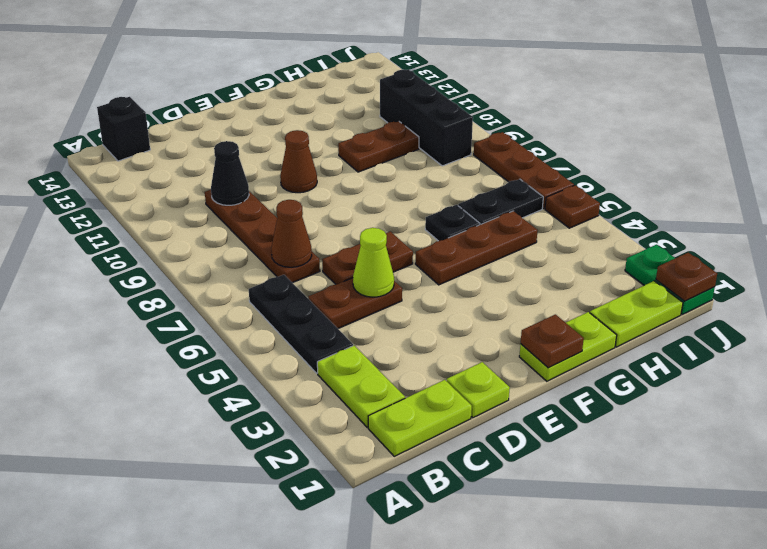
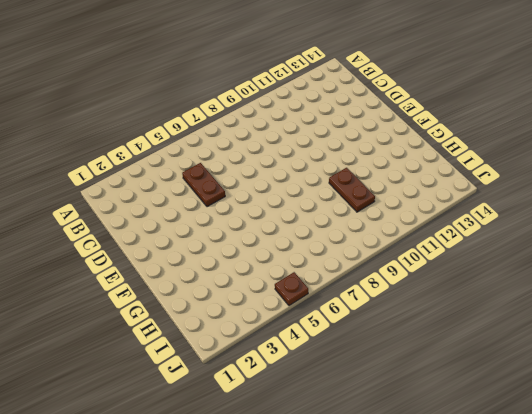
none -> lime plate B1:C1 level 1
none -> lime plate B2:B3 level 1
none -> black plate B4:B6 level 1

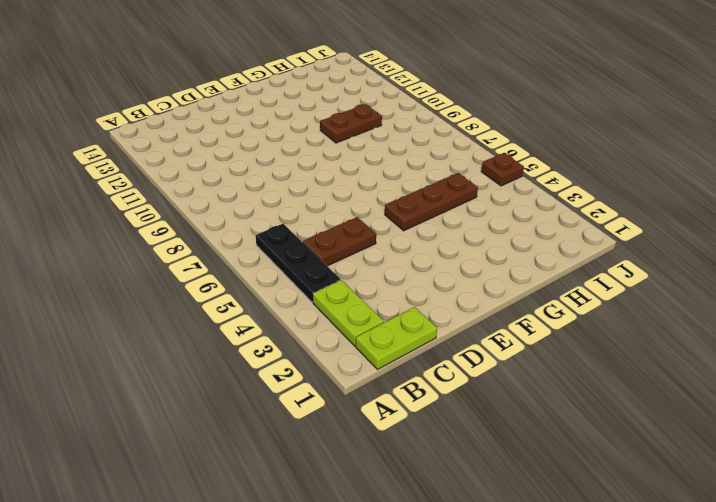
none -> black brick B14 level 1
none -> brown plate C7:C10 level 1
none -> lime plate D1 level 1

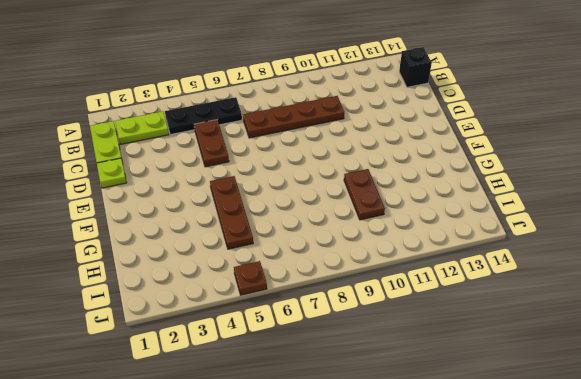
none -> brown plate D6:E6 level 1
none -> brown cone E10 level 1
none -> lime plate F1:G1 level 1

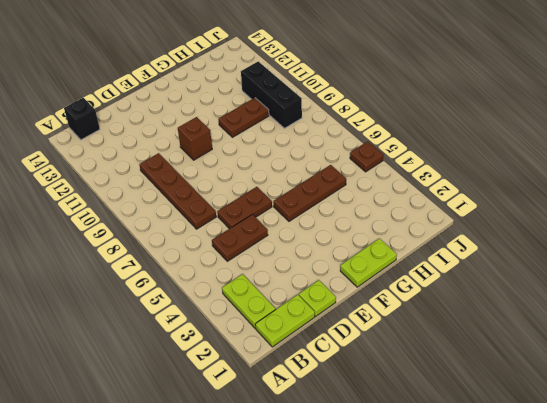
brown brick E10 level 1 -> brown cone E10 level 1
none -> black plate B4:B6 level 1
none -> black plate G6 level 1
none -> lime plate H1:I1 level 1

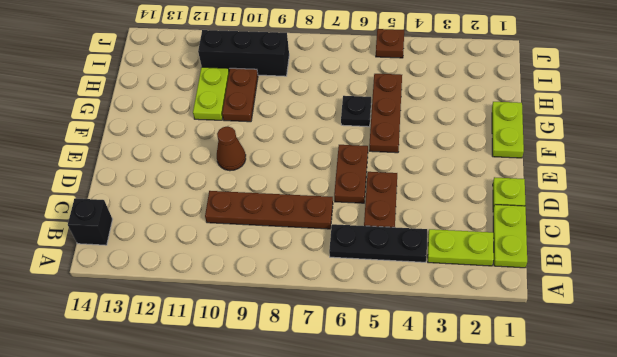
lime plate G11:H11 level 1 -> lime plate H1:I1 level 1
none -> black plate H6:I6 level 1
none -> green plate J1:J2 level 1
none -> brown plate J6:J8 level 1

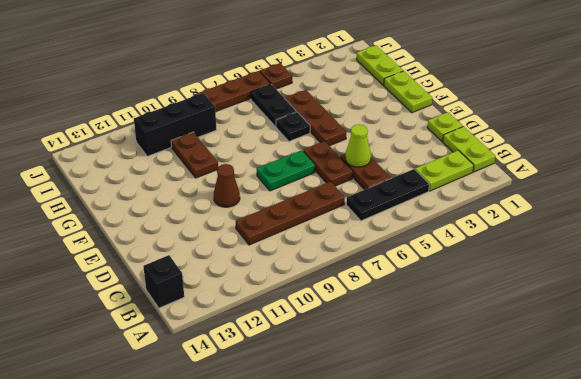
green plate E7:E8 level 1 -> green plate J1:J2 level 1
none -> brown cone C7 level 2
none -> black cone C10 level 2
none -> brown plate F1 level 2

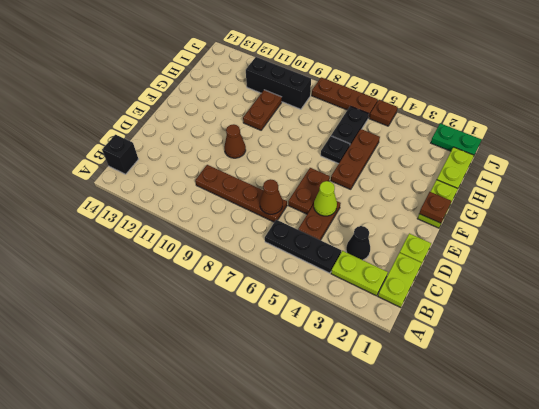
black cone C3 level 1 -> black cone C10 level 2
none -> brown plate J1 level 2

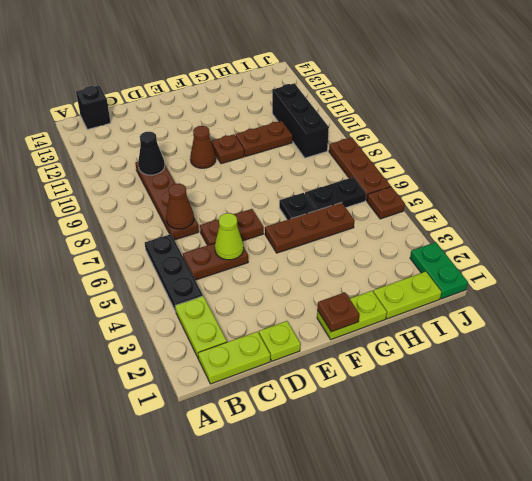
brown plate F10 level 1 -> brown plate J1 level 2

